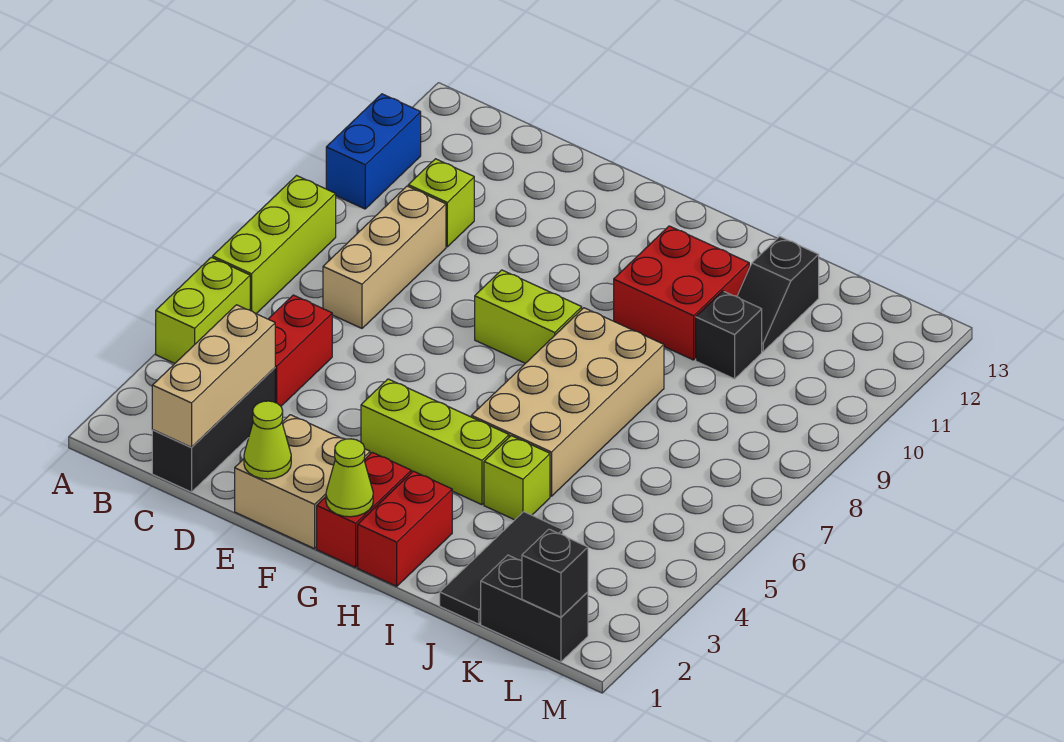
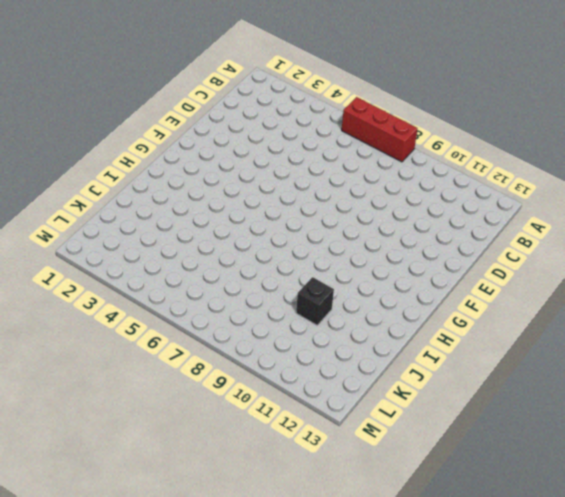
red brick A6:A8 level 1 -> lime brick A6:A8 level 1
none -> lime brick A4:A5 level 1
none -> blue brick A10:A11 level 1
none -> black brick C1:C3 level 1

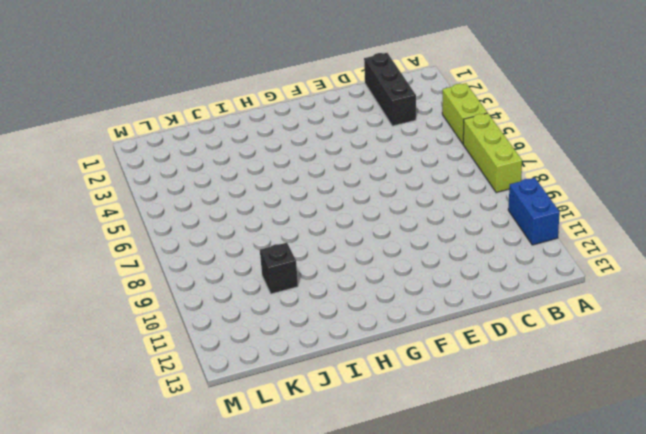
none -> red brick C4:C5 level 1
none -> tan brick C7:C9 level 1
none -> lime brick C10 level 1

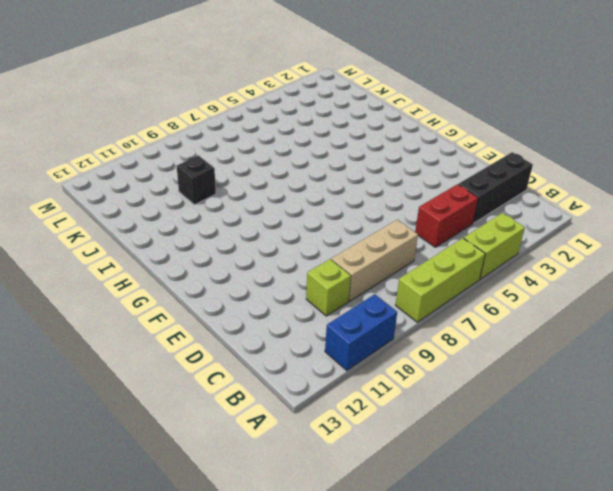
none -> tan brick E1:F2 level 1
none -> lime brick F4:H4 level 1
none -> lime brick F8:G8 level 1

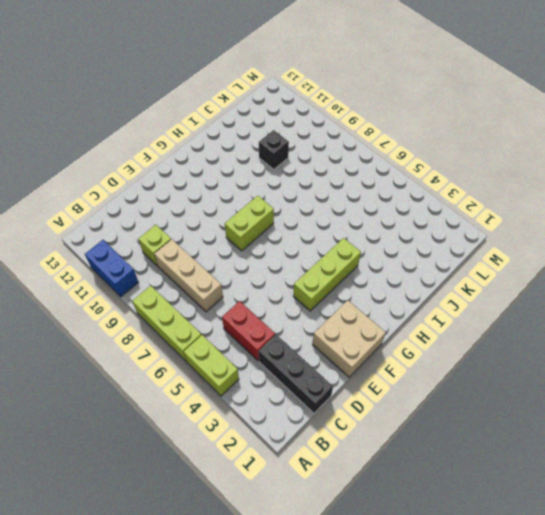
none -> red brick G1:G2 level 1
none -> red brick H1:H2 level 1
none -> tan brick H5:I8 level 1

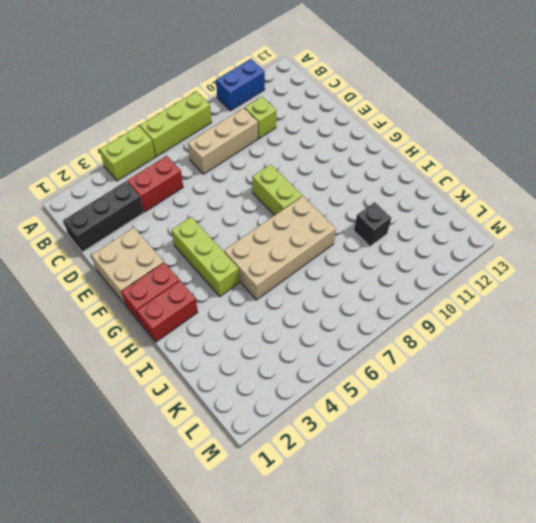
none -> red brick H10:I11 level 1
none -> lime brick I4 level 1
none -> black tile J1:J3 level 1

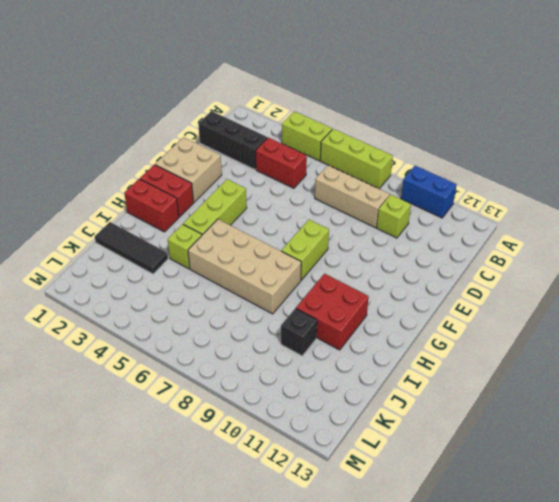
none -> black slope J11:J12 level 1 top 12
none -> black brick K1:L1 level 1
none -> tan brick C1:C3 level 2

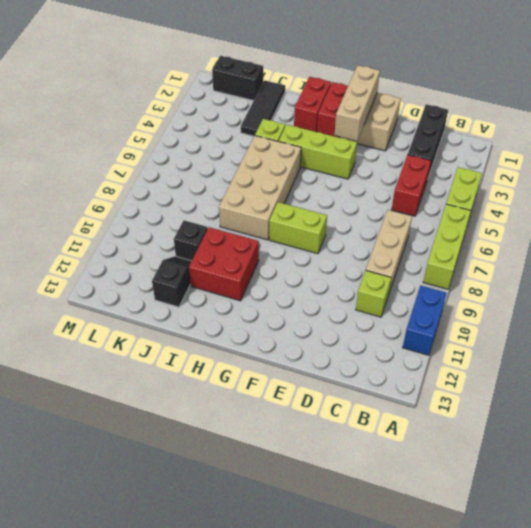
tan brick F1:F3 level 2 -> tan brick C1:C3 level 2
none -> lime cone E1 level 2
none -> lime cone G1 level 2
none -> black brick L1 level 2

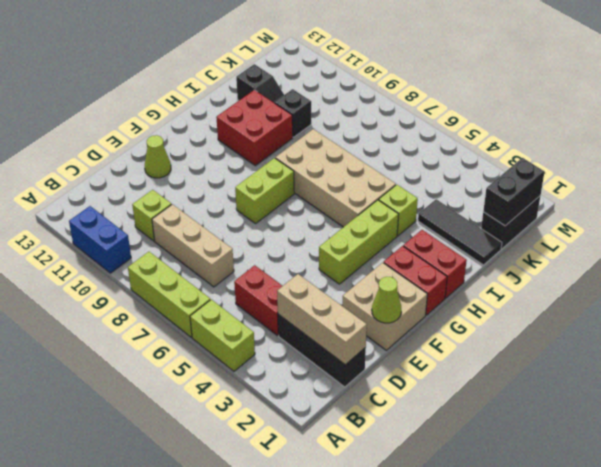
lime cone E12 level 1 -> lime cone G1 level 2
black brick K1:L1 level 2 -> black brick L1 level 2

